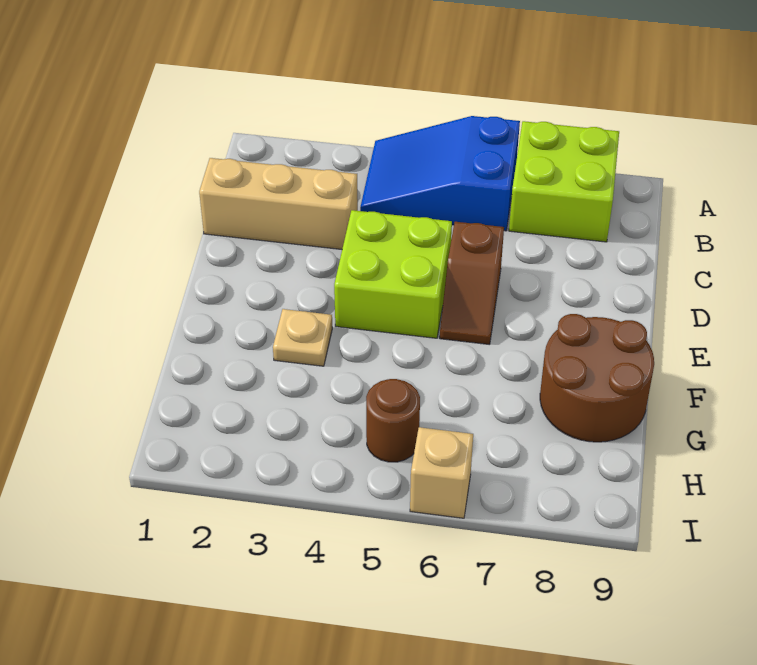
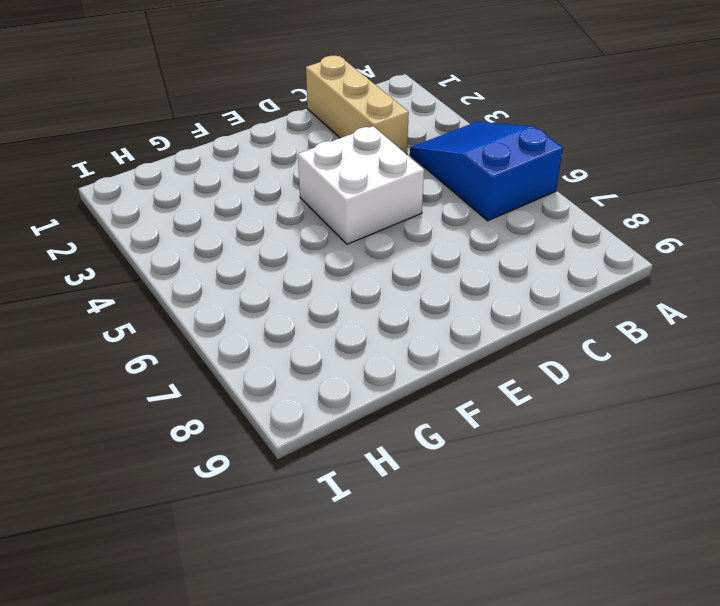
white brick D4:E5 level 1 -> lime brick D4:E5 level 1
none -> lime brick A7:B8 level 1
none -> brown slope D6:E6 level 1 top D

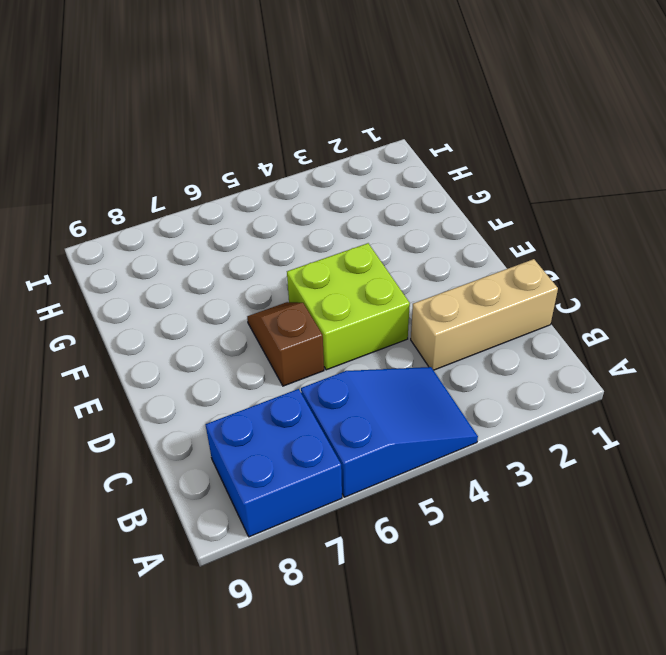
blue brick A7:B8 level 1 -> lime brick A7:B8 level 1
none -> tan plate F3 level 1
none -> brown round brick F8:G9 level 1

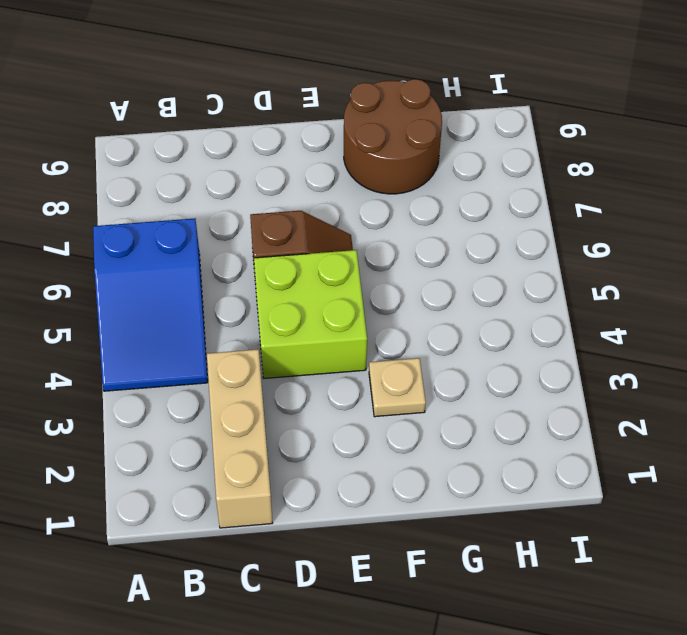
none -> lime brick A7:B8 level 1
none -> brown round brick H5 level 1

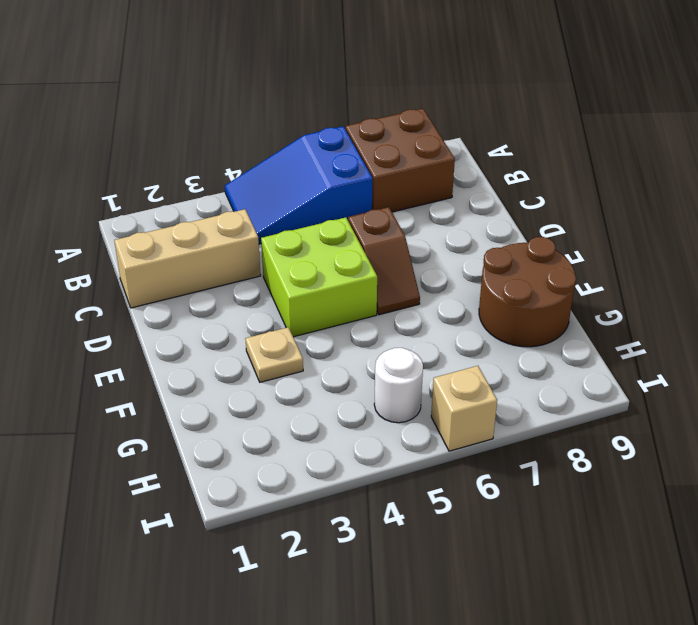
brown brick A7:B8 level 1 -> lime brick A7:B8 level 1
white round brick H5 level 1 -> brown round brick H5 level 1

